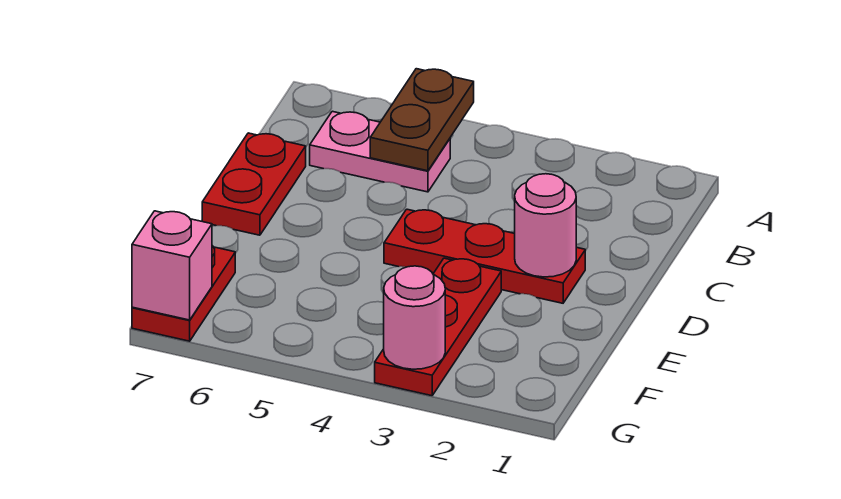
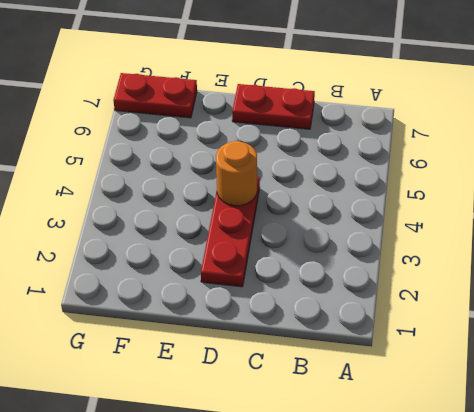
orange round brick D4 level 2 -> none
none -> pink plate B5:B6 level 1
none -> red plate E3:G3 level 1

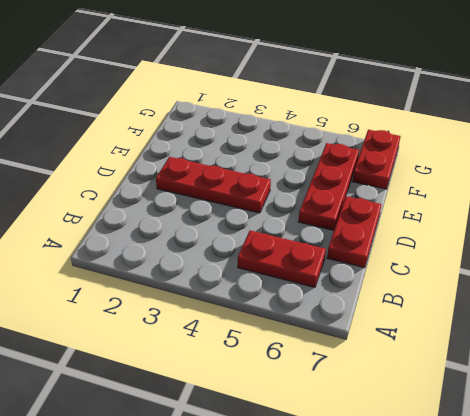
red plate B5:B6 level 1 -> pink plate B5:B6 level 1
red plate D6:F6 level 1 -> red plate E3:G3 level 1
none -> brown plate A5:B5 level 2
none -> pink round brick D2 level 2

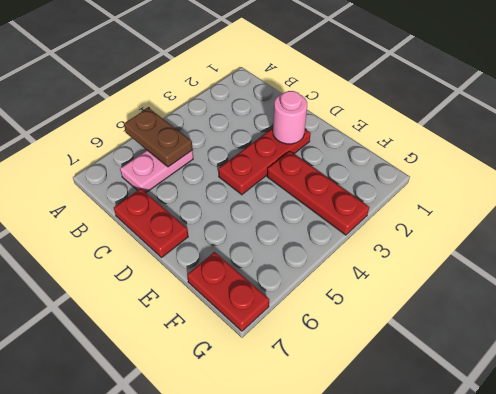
none -> pink round brick G3 level 2
none -> pink brick G7 level 2

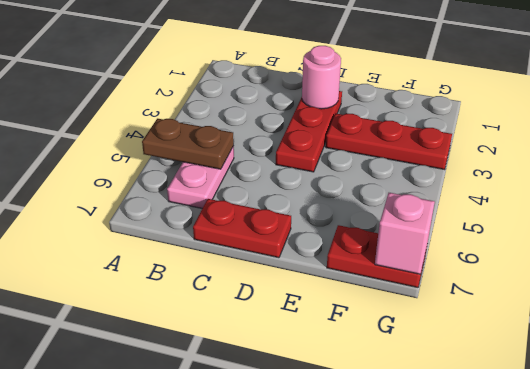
none -> pink round brick G3 level 2

